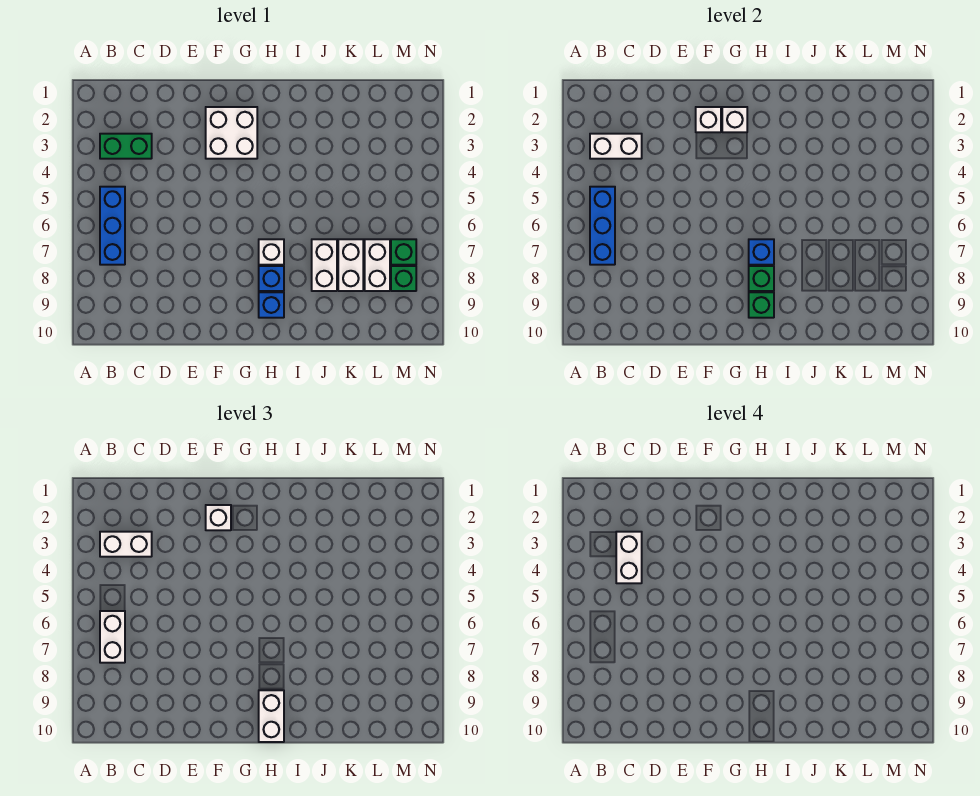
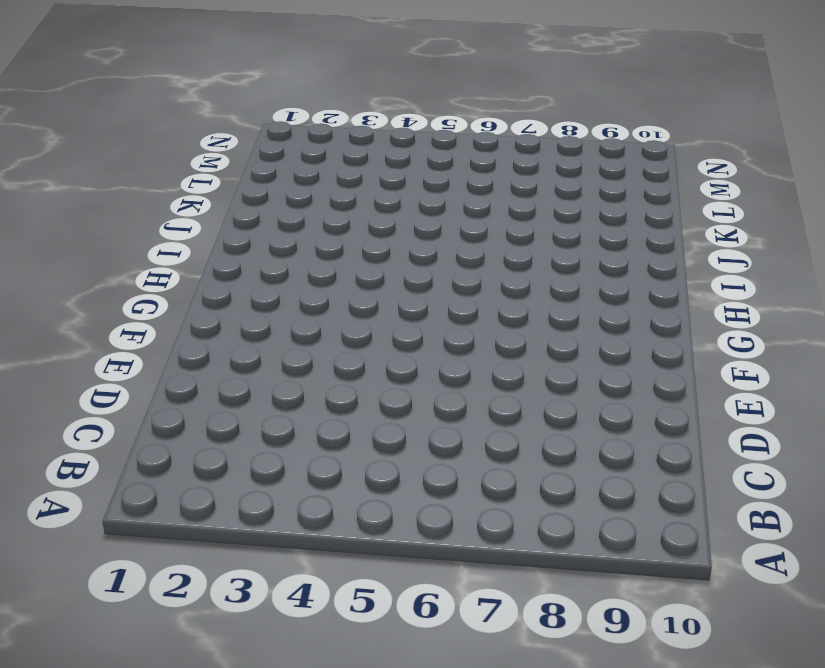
none -> green brick B3:C3 level 1
none -> blue brick B5:B7 level 1
none -> white brick F2:G3 level 1

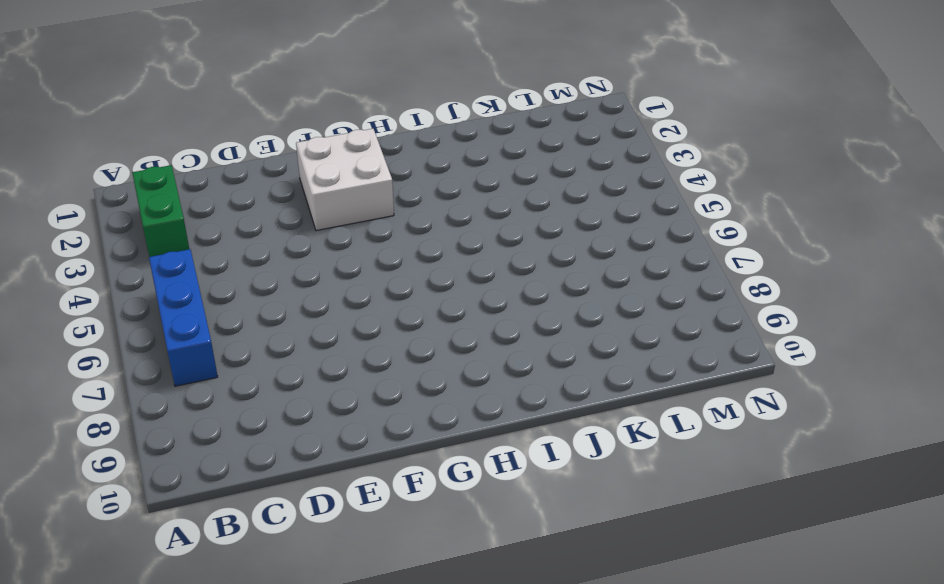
green brick B2:B3 level 1 -> green brick B3:C3 level 1
none -> white brick H7 level 1
none -> blue brick H8 level 1
none -> blue brick H9 level 1

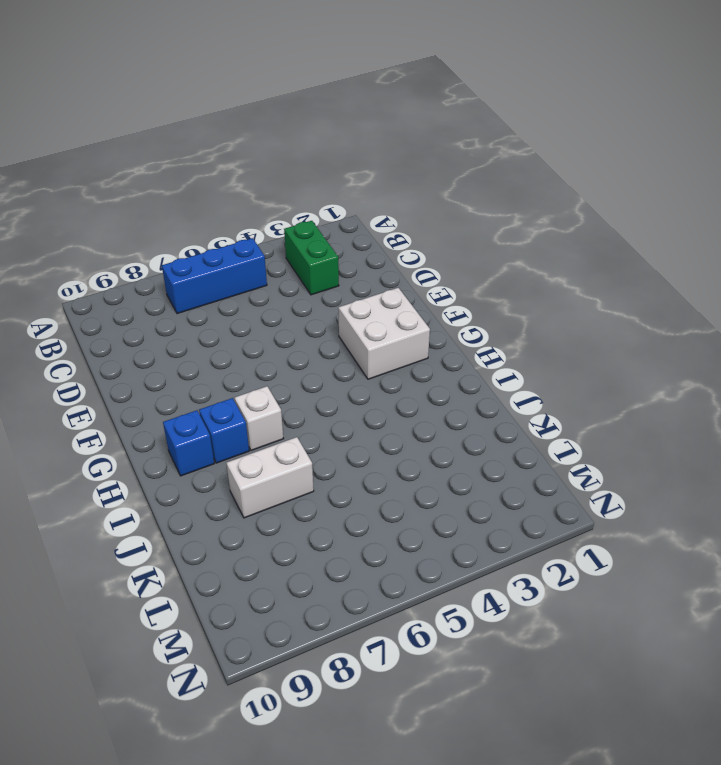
none -> white brick K7:K8 level 1
none -> white brick L7:L8 level 1
none -> green brick M7 level 1

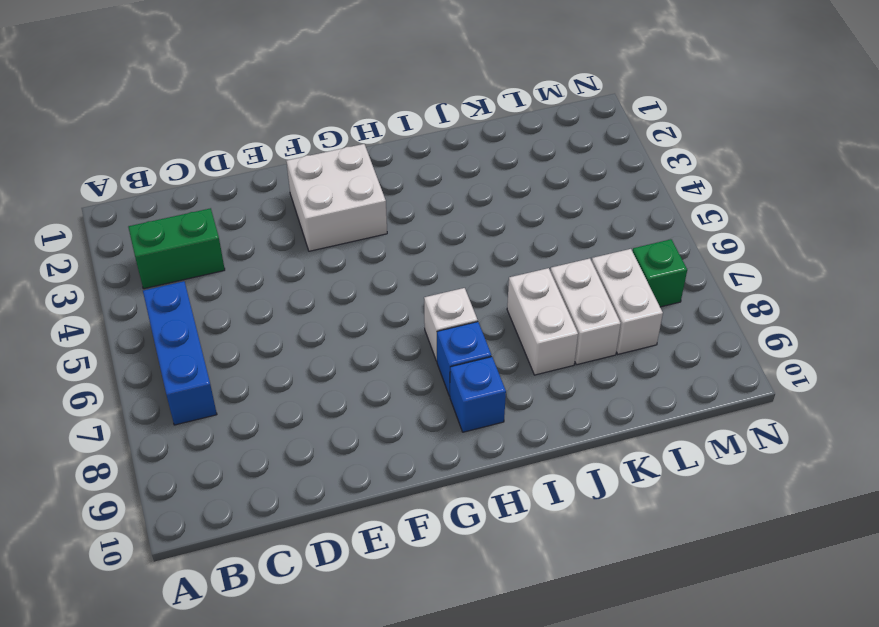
none -> green brick M8 level 1
none -> white brick B3:C3 level 2
none -> blue brick B5:B7 level 2

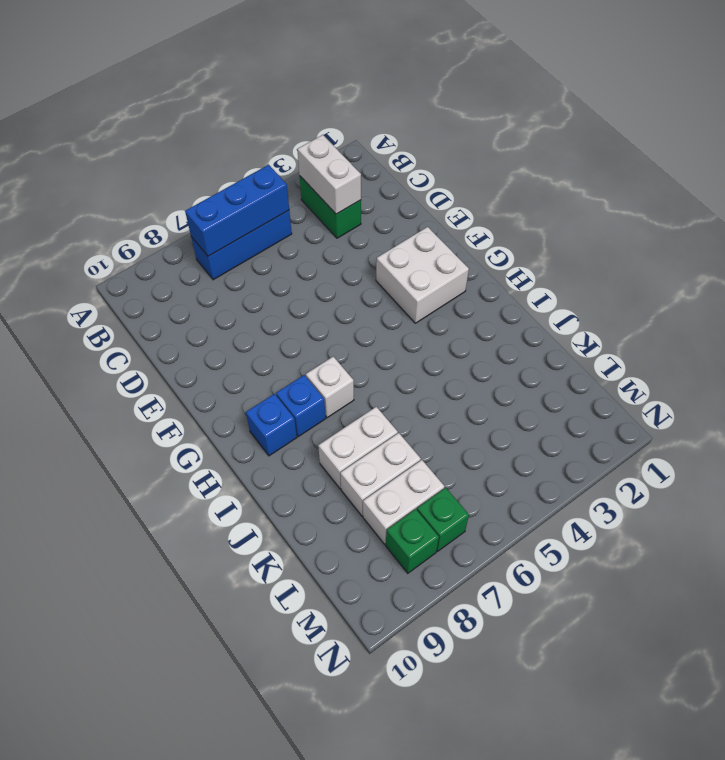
none -> white brick F2 level 2
none -> white brick G2 level 2
none -> blue brick H7 level 2

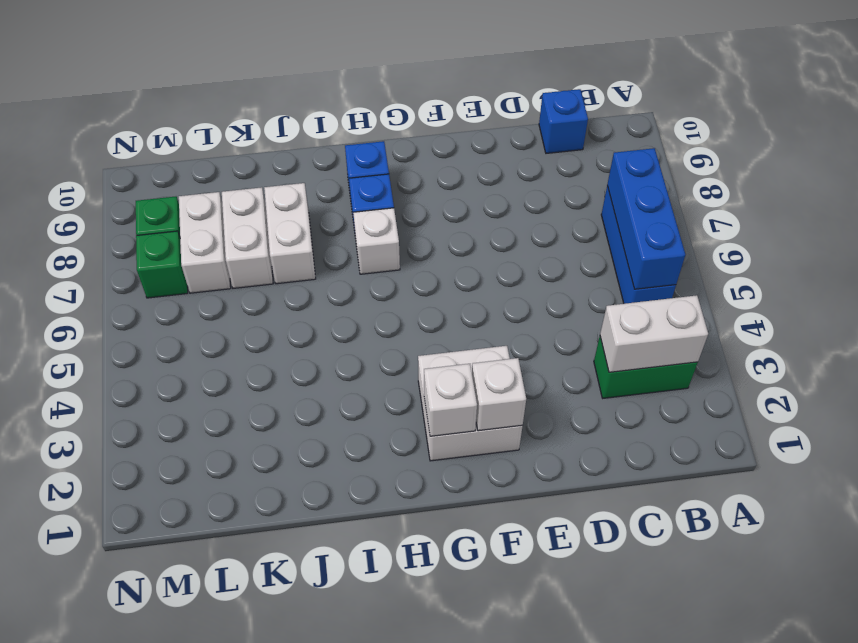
blue brick C10 level 1 -> blue brick H7 level 2
none -> green brick H8 level 2
none -> green brick H9 level 2
none -> white brick B3:C3 level 3

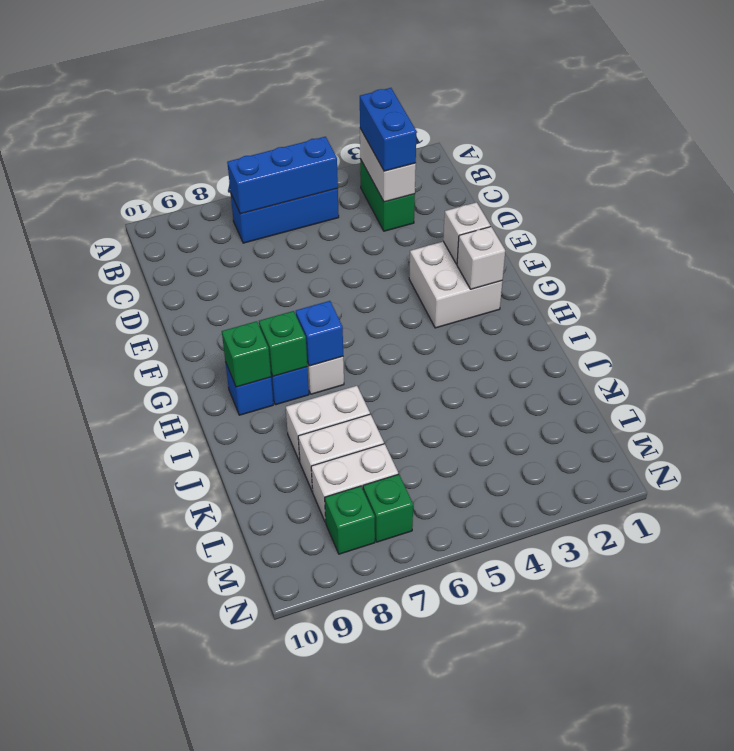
blue brick B3:C3 level 3 -> white brick B3:C3 level 3
none -> white brick B6:B7 level 3
none -> white brick F2 level 3
none -> white brick H9:H10 level 3

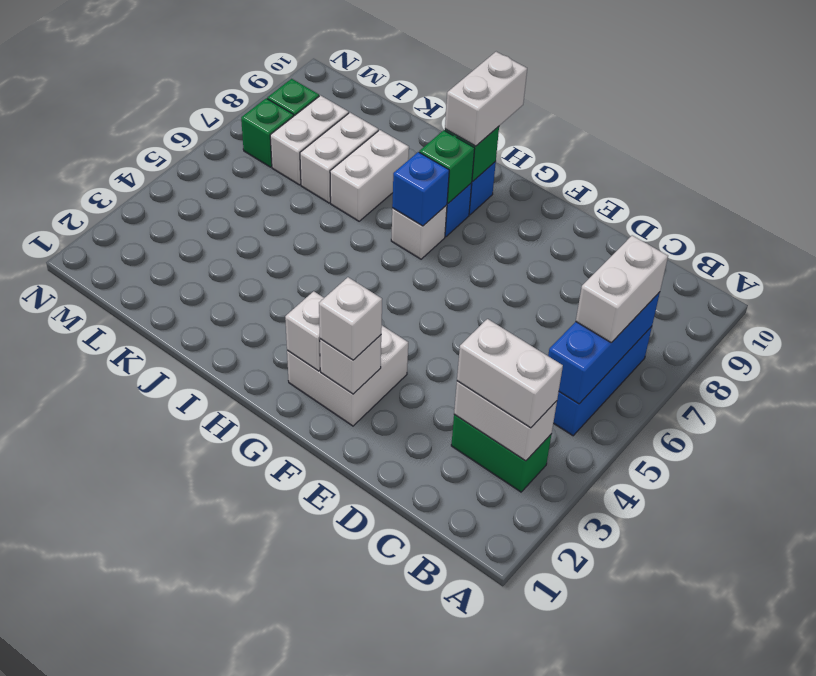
none -> white brick C3:C4 level 4

